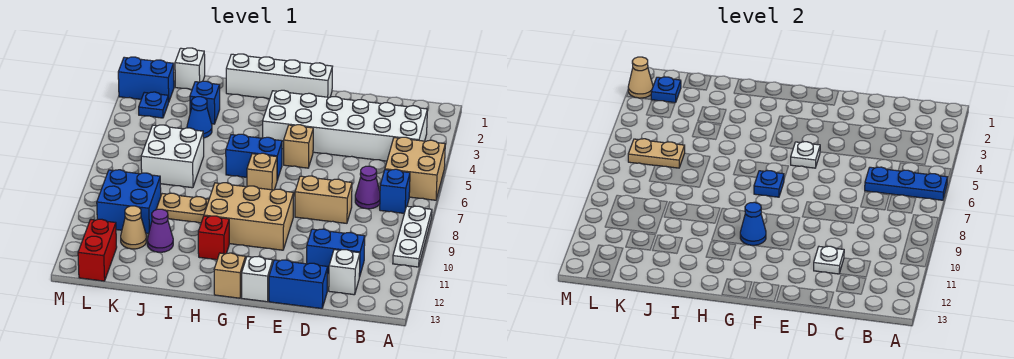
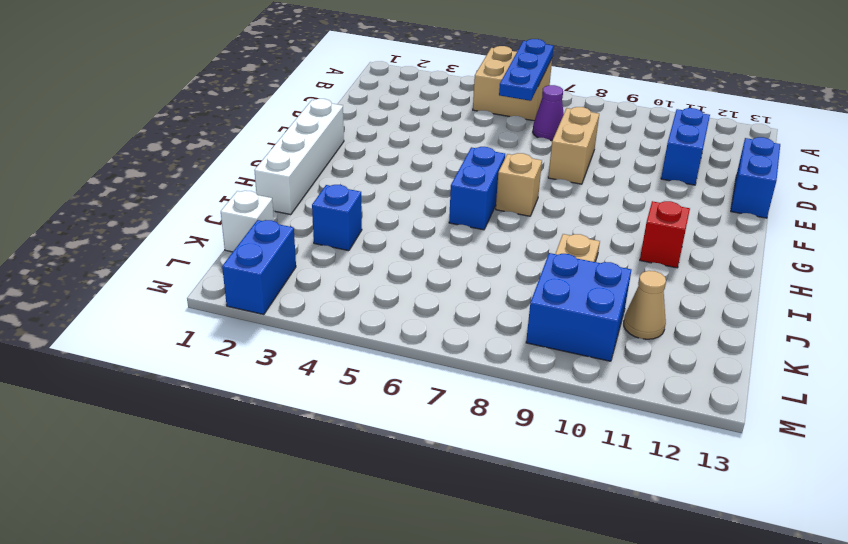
none -> white plate A8:A10 level 1
none -> white brick B3:G4 level 1
none -> blue brick B7 level 1
none -> white brick C12 level 1

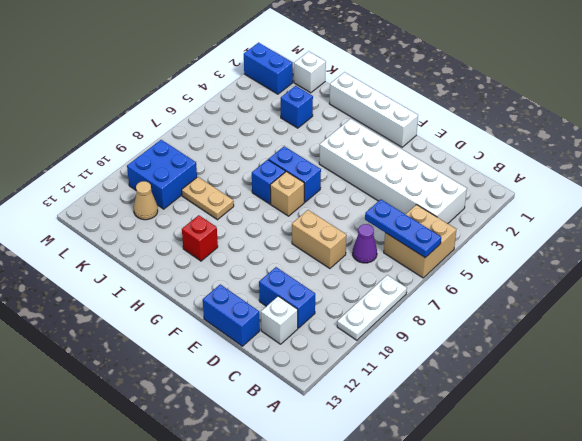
blue brick H7 level 1 -> blue brick B7 level 1
none -> tan brick F5 level 1
none -> tan brick F9:H10 level 1
none -> white brick F13 level 1
none -> tan brick G13 level 1

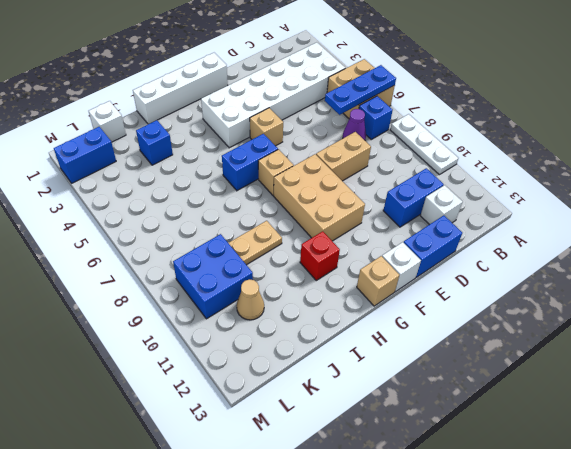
tan brick F8:G10 level 1 -> tan brick F9:H10 level 1
none -> blue cone J4 level 1
none -> white brick J6:K7 level 1
none -> purple cone J11 level 1
none -> blue plate L3 level 1

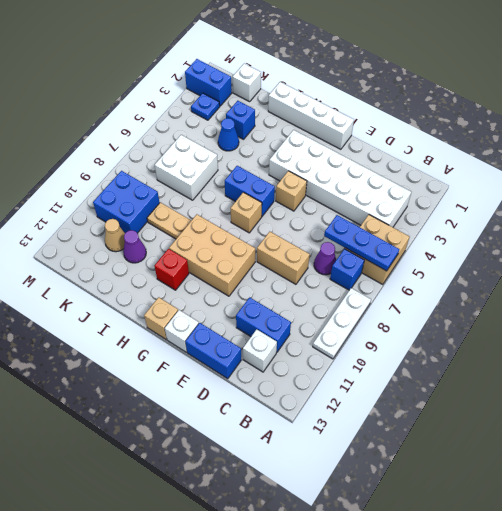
none -> red brick L12:L13 level 1
none -> white plate D11 level 2
none -> white plate F5 level 2
none -> blue plate G7 level 2

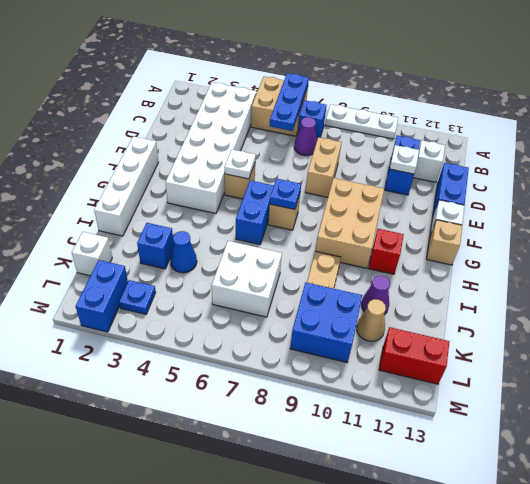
none -> blue cone G10 level 2
none -> tan plate K6:L6 level 2
none -> blue plate L2 level 2
none -> tan cone M2 level 2

